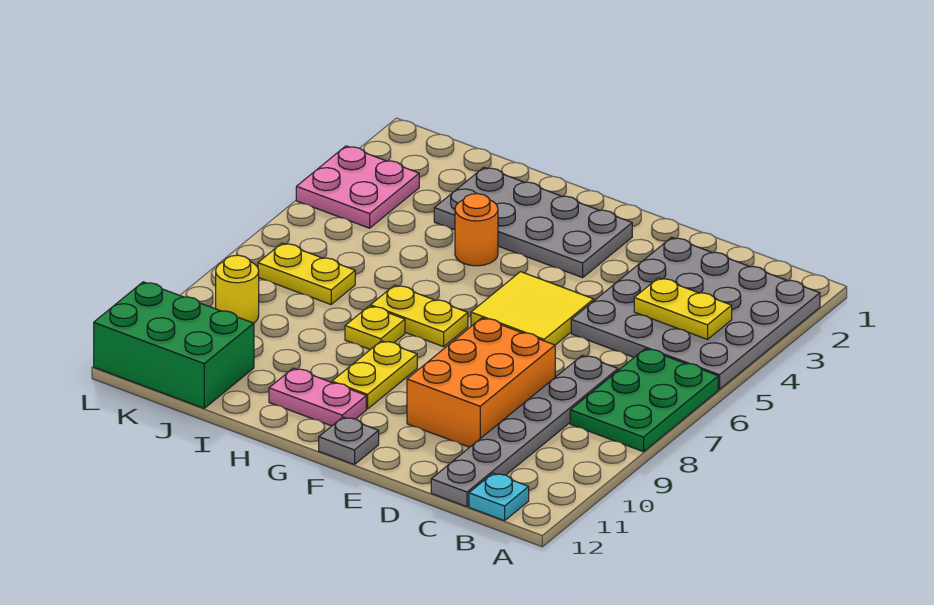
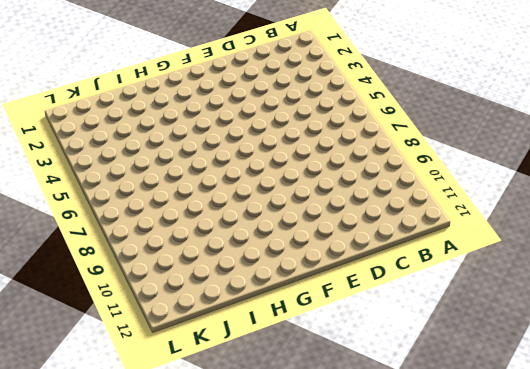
none -> grey plate A2:D5 level 1
none -> green plate A6:B8 level 1
none -> cyan plate B12 level 1

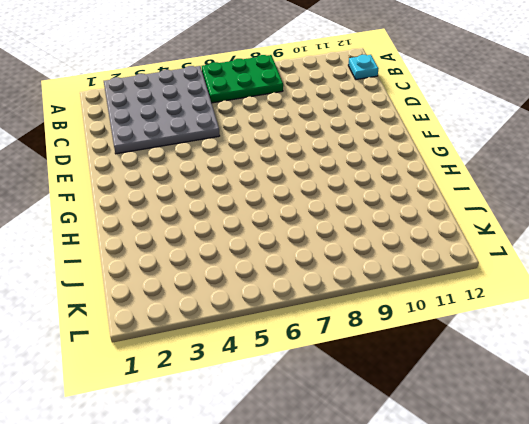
none -> grey plate C7:C12 level 1
none -> orange brick D8:E10 level 1
none -> yellow tile E5:F6 level 1

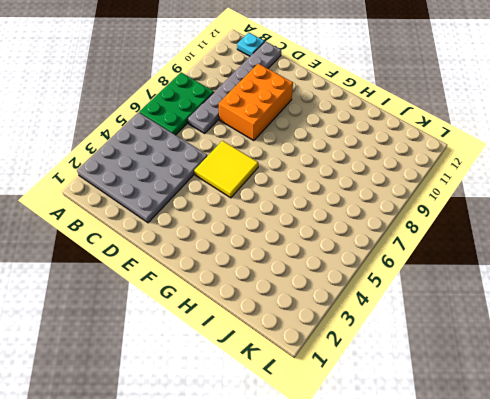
none -> grey plate F2:I3 level 1
none -> grey plate F12 level 1
none -> yellow plate G7:H7 level 1

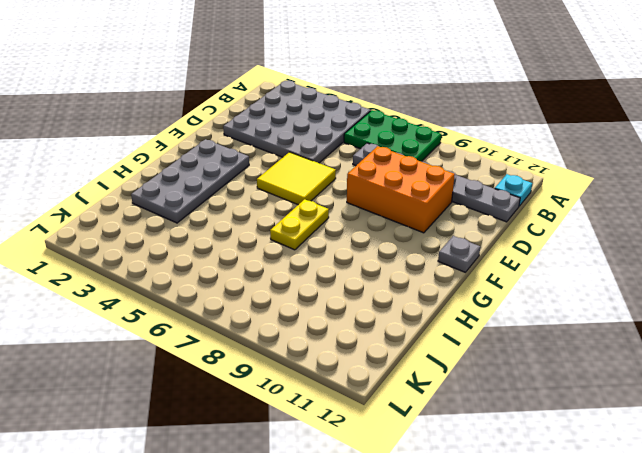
none -> yellow plate G9:G10 level 1
none -> pink plate G11:H11 level 1
none -> orange round brick H4 level 1

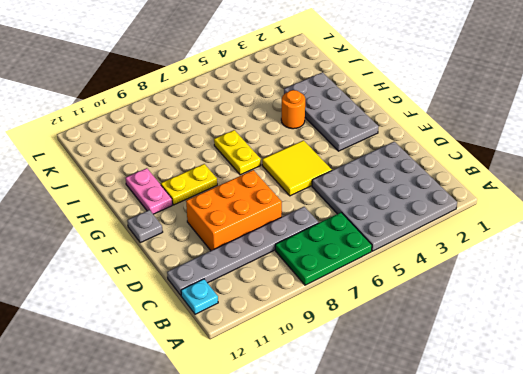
none -> yellow plate H8 level 1
none -> yellow plate J7:K7 level 1
none -> green brick J11:L12 level 1

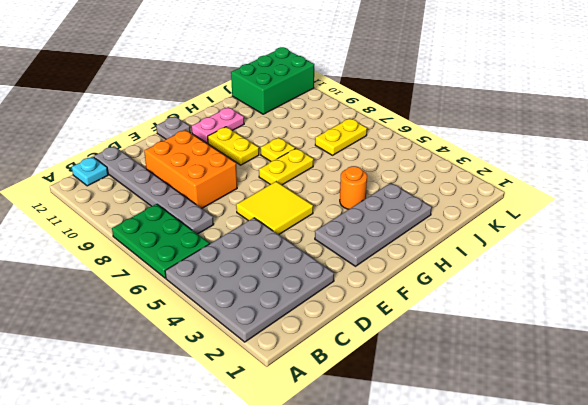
none -> pink plate K3:L4 level 1
none -> yellow round brick K9 level 1
none -> yellow plate B4:C4 level 2

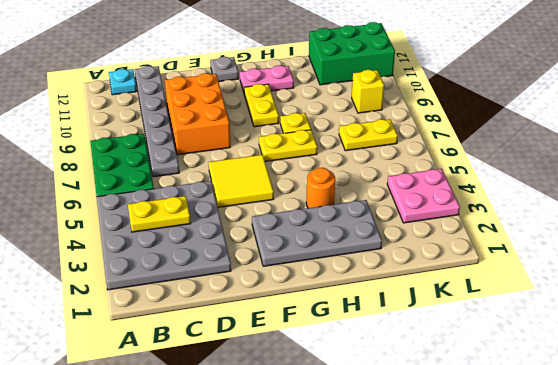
yellow brick K9 level 1 -> yellow round brick K9 level 1

